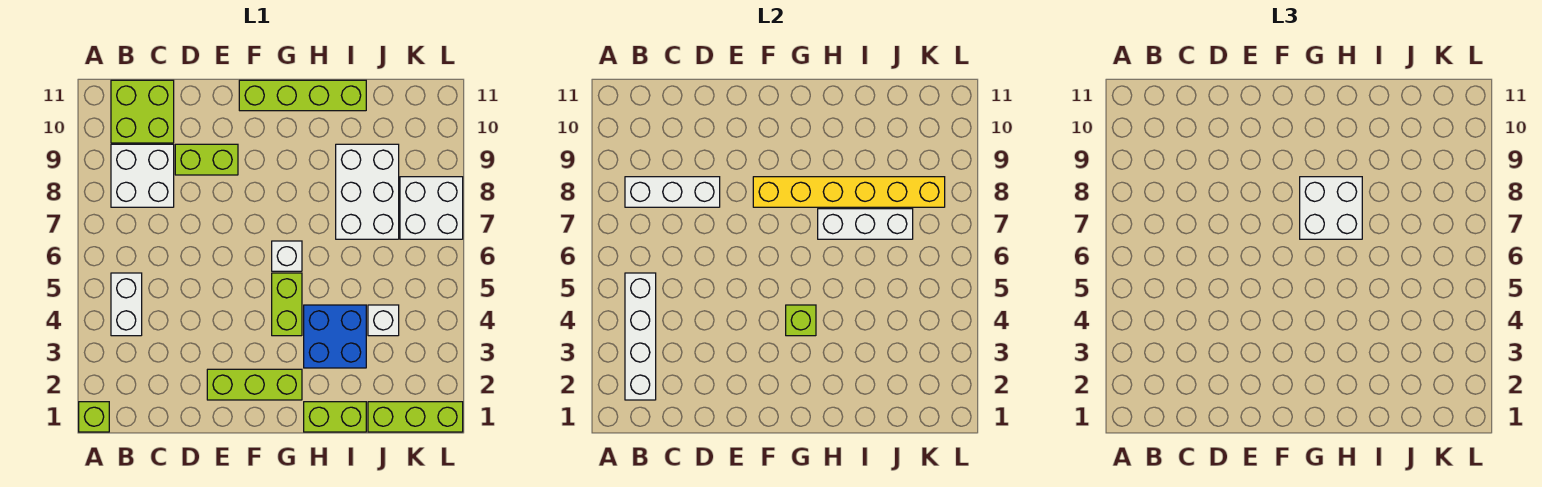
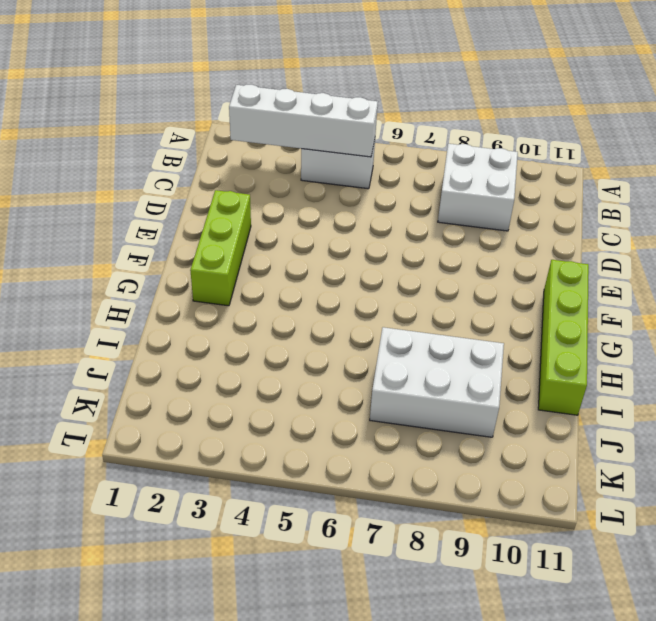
none -> lime brick A1 level 1
none -> lime brick B10:C11 level 1
none -> lime brick D9:E9 level 1

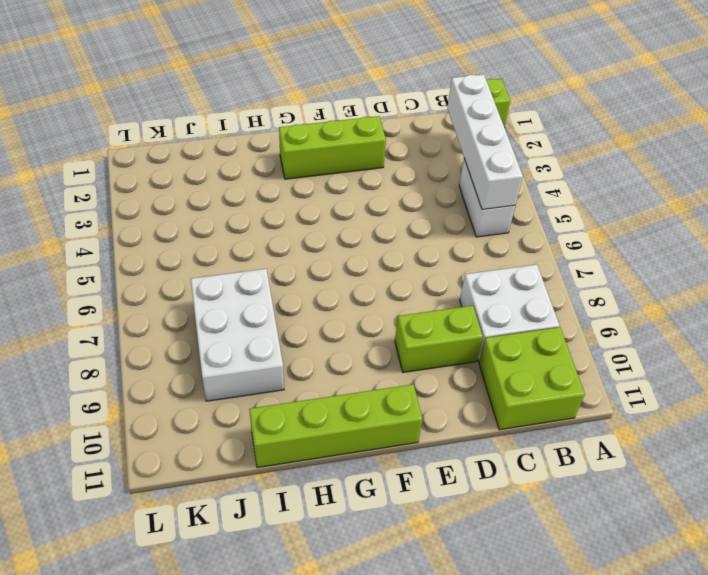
none -> lime brick G4:G5 level 1
none -> white brick G6 level 1
none -> lime brick H1:I1 level 1

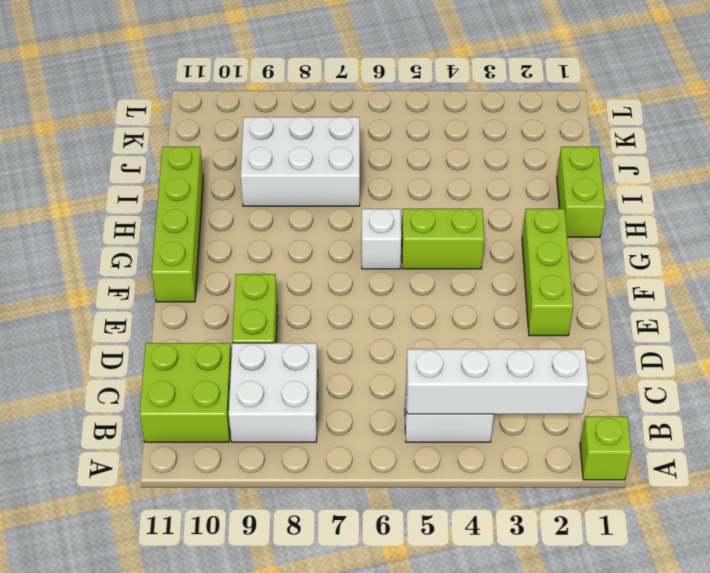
none -> blue brick H3:I4 level 1
none -> lime brick J1:L1 level 1
none -> white brick J4 level 1

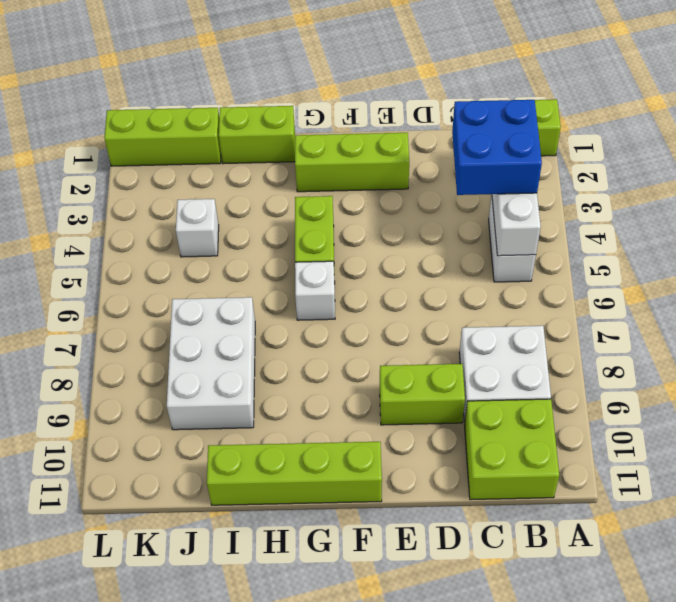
blue brick B3:C4 level 3 -> blue brick H3:I4 level 1
none -> white brick K7:L8 level 1
none -> white brick B8:D8 level 2
none -> yellow brick F8:K8 level 2

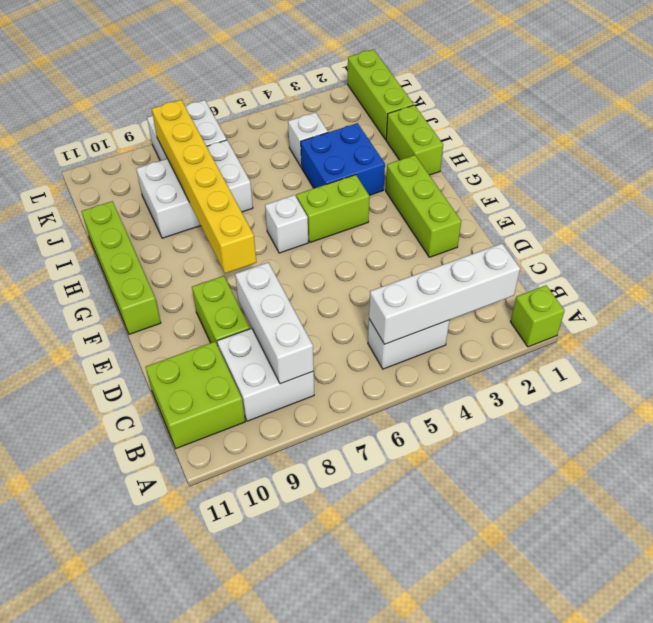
none -> lime brick G4 level 2
none -> white brick H7:J7 level 2
none -> white brick G7:H8 level 3

